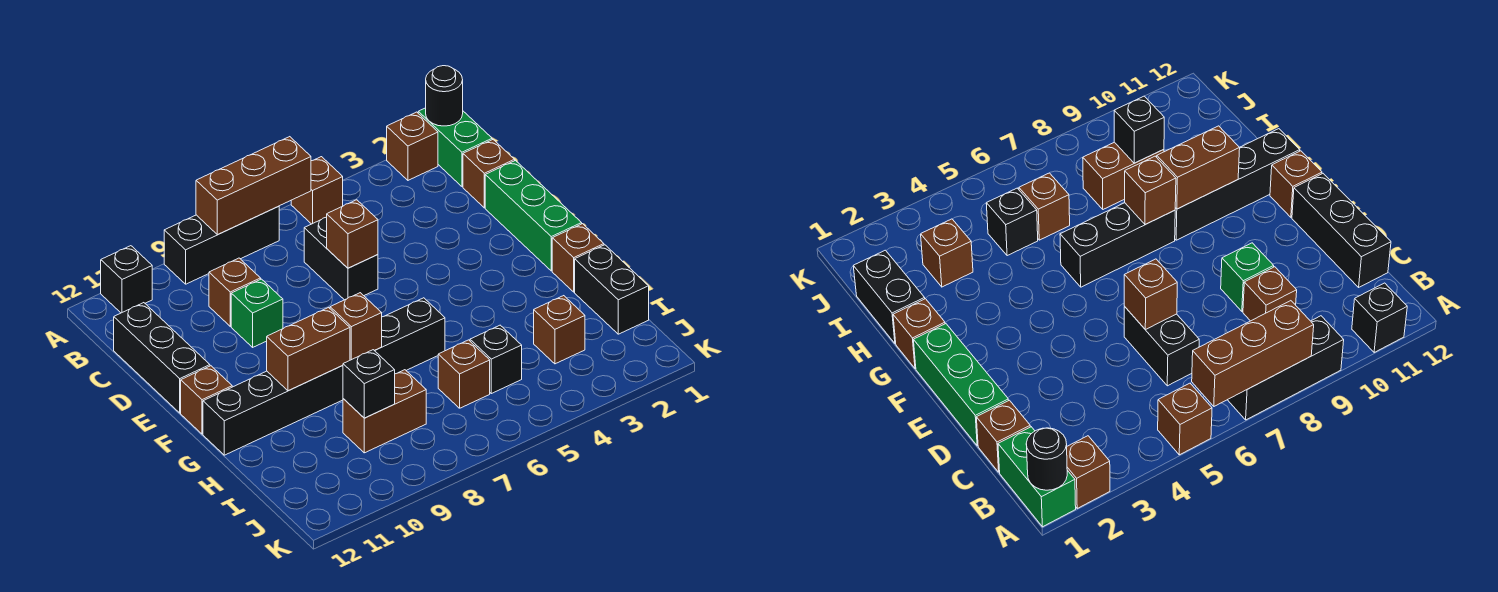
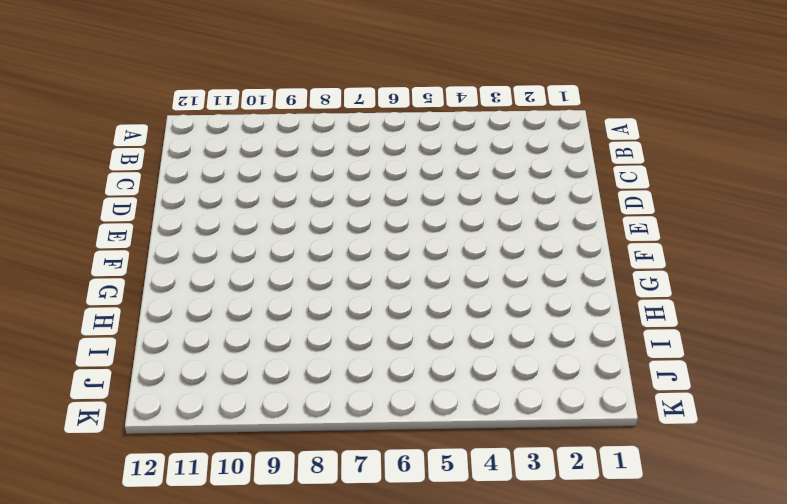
none -> green brick A1:B1 level 1
none -> brown brick A2 level 1
none -> brown brick A5 level 1

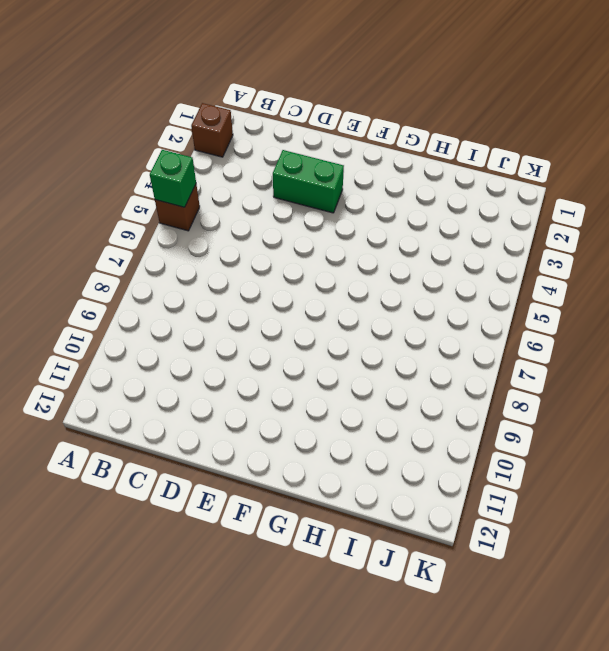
green brick A5 level 2 -> green brick D9 level 1
green brick D3:E3 level 1 -> green brick A1:B1 level 1
none -> black brick A7:A9 level 1
none -> black brick A11 level 1
none -> brown brick C1 level 1

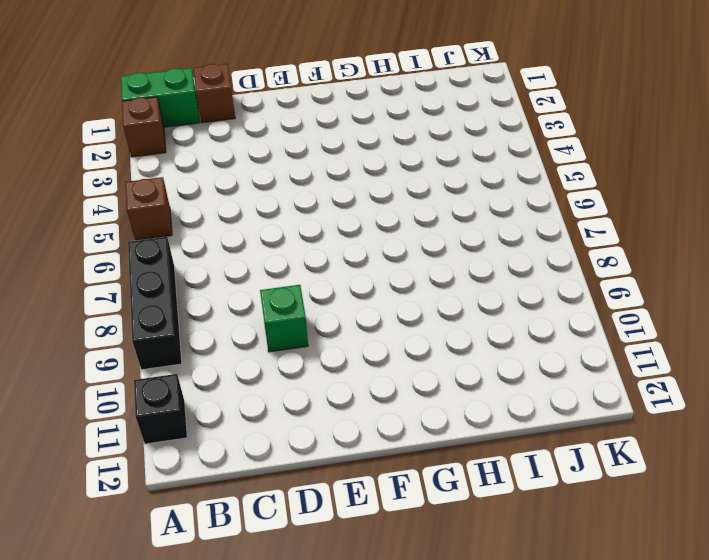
none -> black brick C6:D6 level 1
none -> brown brick C9 level 1
none -> black brick C12:E12 level 1

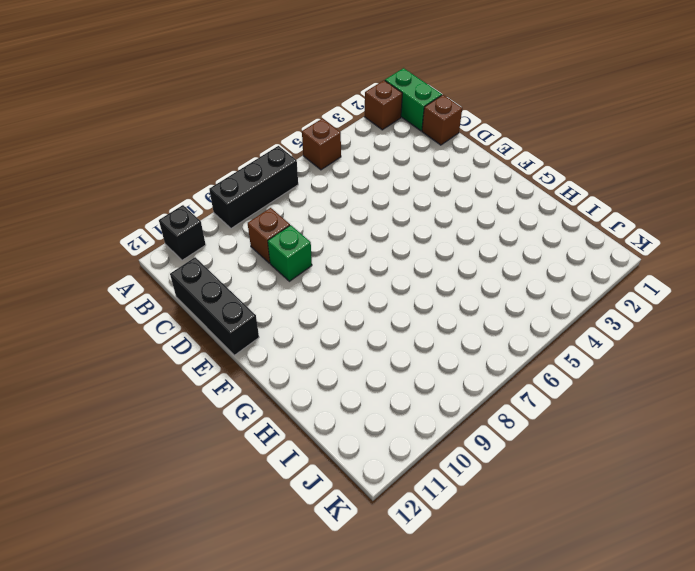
none -> black brick C6:D6 level 1
none -> green brick D1:F1 level 1
none -> brown brick F12 level 1

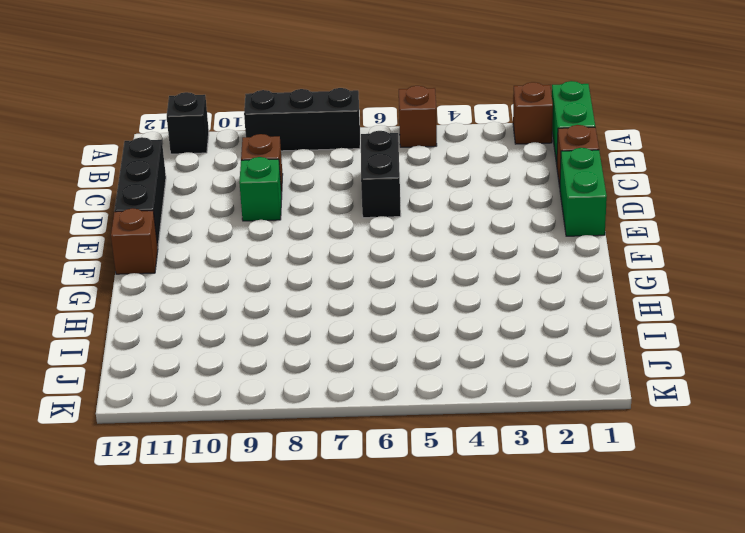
green brick D1:E1 level 1 -> green brick D1:F1 level 1
none -> brown brick G1 level 1
none -> black brick G6:G8 level 1
none -> black brick G9:G12 level 1

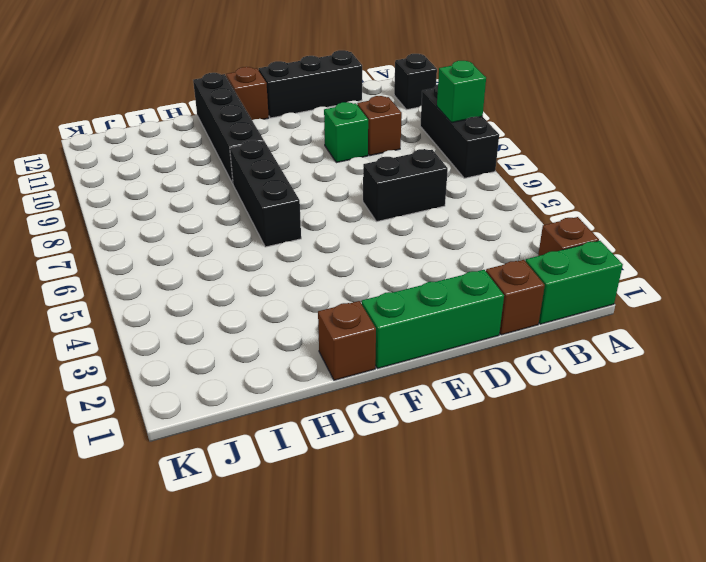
green brick A8 level 2 -> brown brick A6:A8 level 2
none -> brown brick A5 level 1
none -> black brick H1:I1 level 1
none -> brown brick I3 level 1

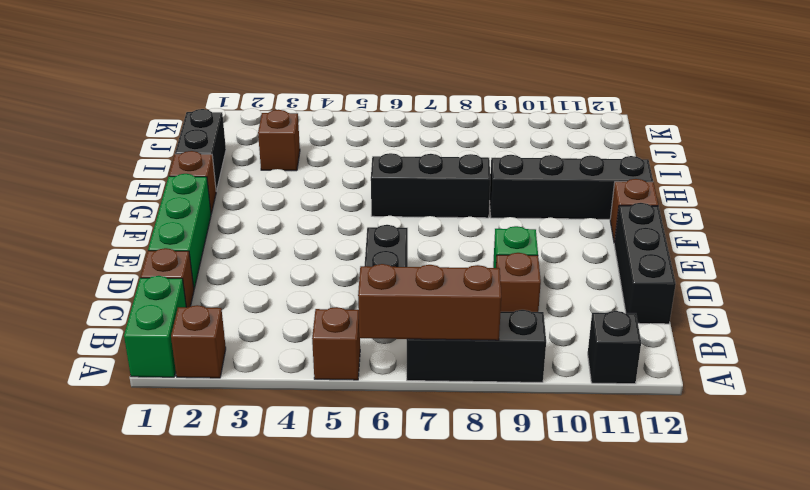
none -> black brick I5 level 1
none -> brown brick I6 level 1
none -> brown brick I8:I9 level 1

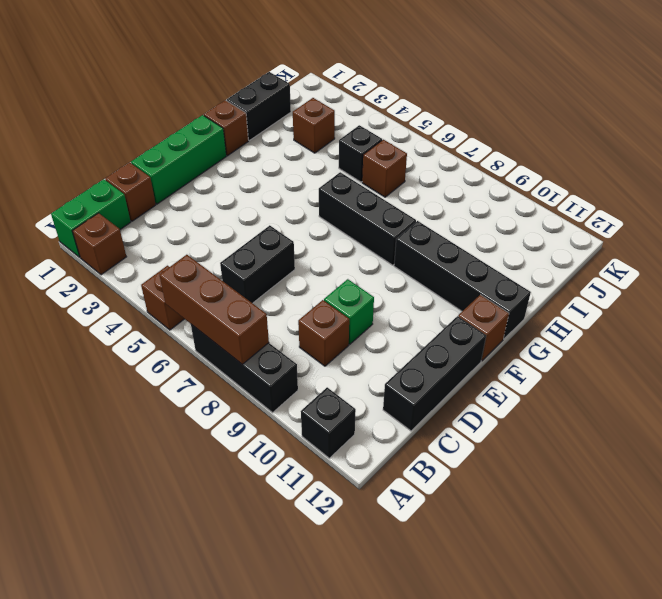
none -> brown brick I8:I9 level 1
none -> black round brick A1 level 2
none -> brown brick D6 level 2

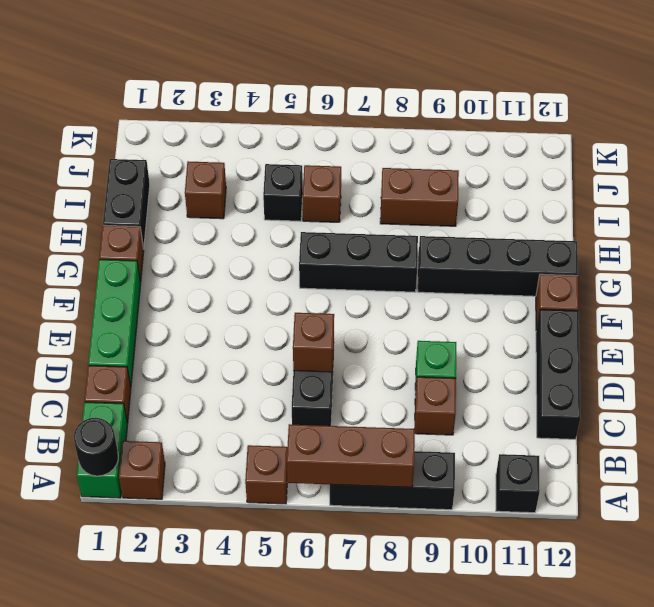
none -> brown brick G8 level 2
none -> brown brick G9:G10 level 2
none -> black brick I9 level 2

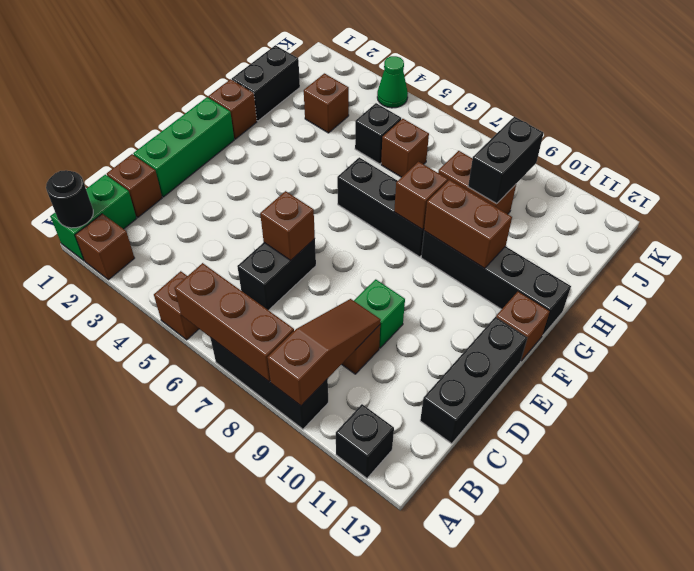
brown slope A9:C9 level 2 top A -> none
black brick I9:J9 level 2 -> black brick I9 level 2
green cone K4 level 1 -> none

